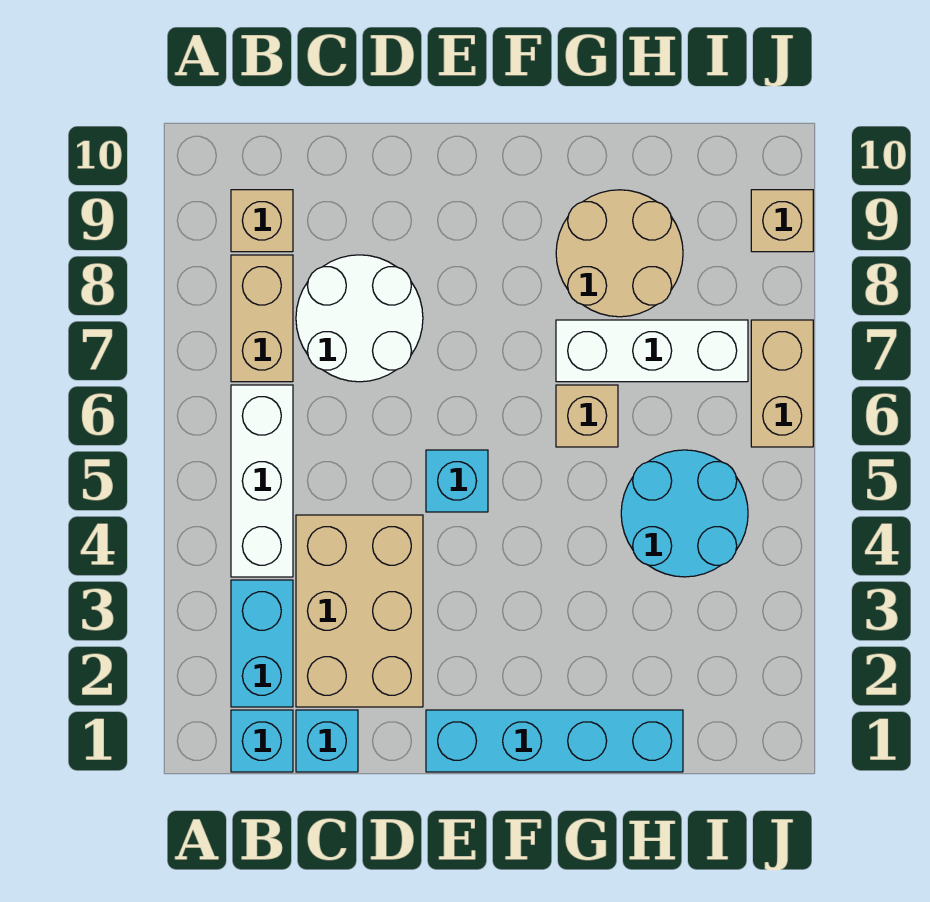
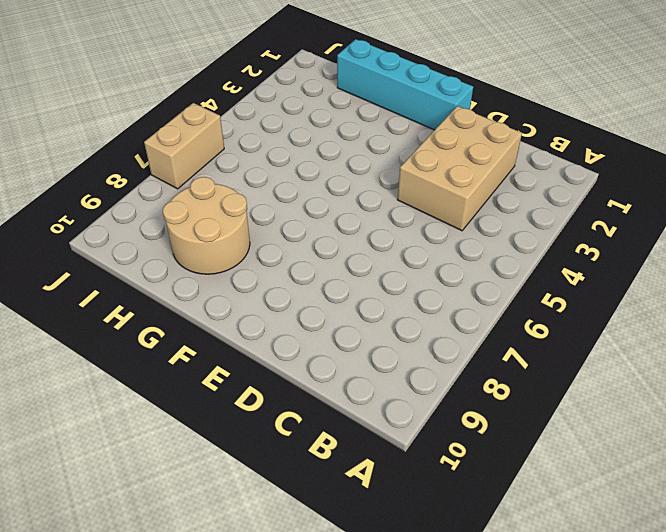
none -> cyan brick B1 level 1
none -> cyan brick B2:B3 level 1
none -> white brick B4:B6 level 1

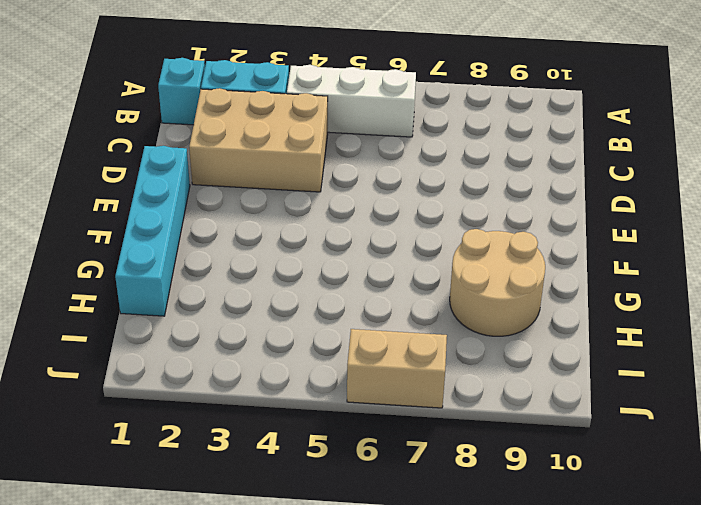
none -> tan brick B7:B8 level 1
none -> tan brick B9 level 1
none -> cyan brick C1 level 1

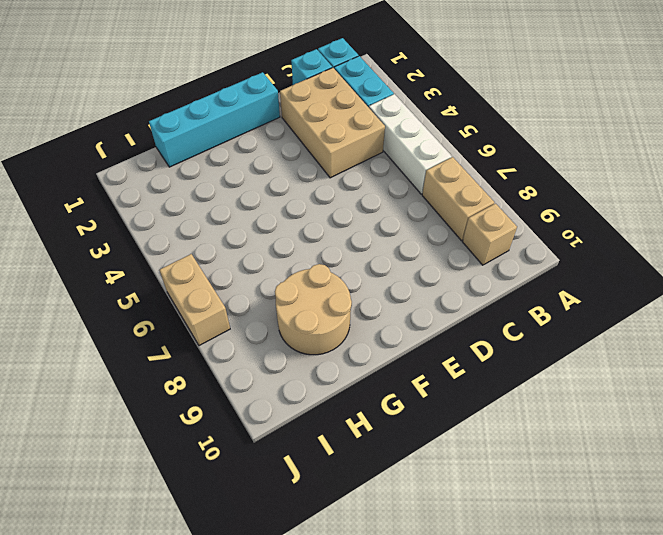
none -> white round brick C7:D8 level 1
none -> cyan brick E5 level 1
none -> tan brick G6 level 1

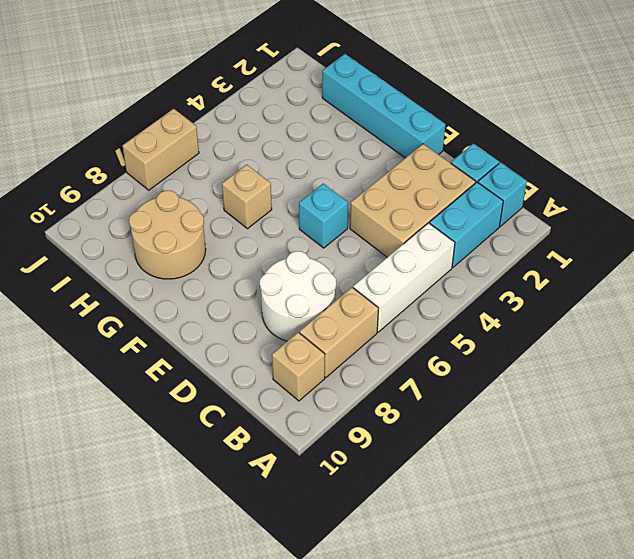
none -> white brick G7:I7 level 1
none -> cyan round brick H4:I5 level 1
none -> tan brick J9 level 1

